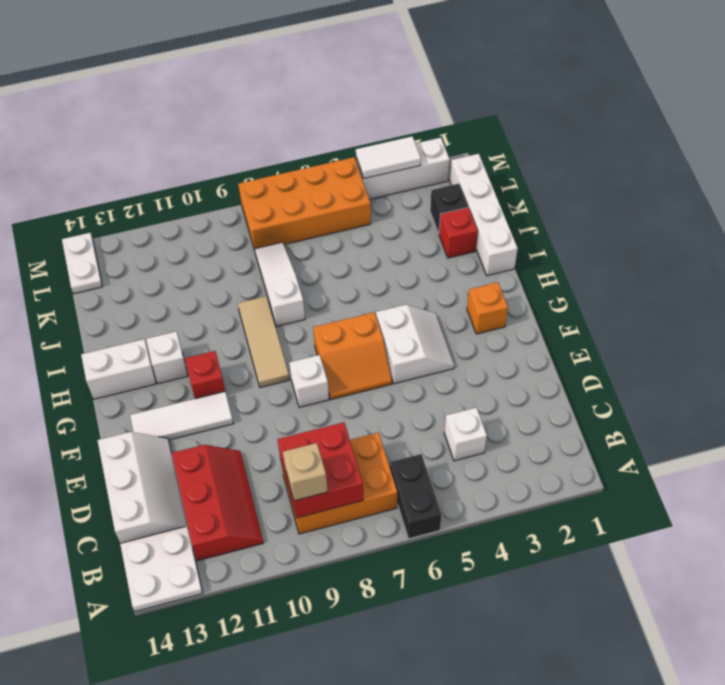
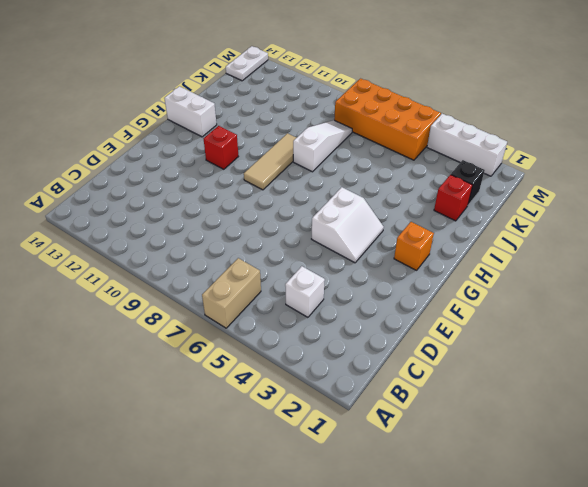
tan brick A6:B6 level 1 -> black brick A6:B6 level 1
none -> white plate A13:B14 level 1
none -> orange brick B7:C9 level 1
none -> red slope B11:D12 level 1 top 12

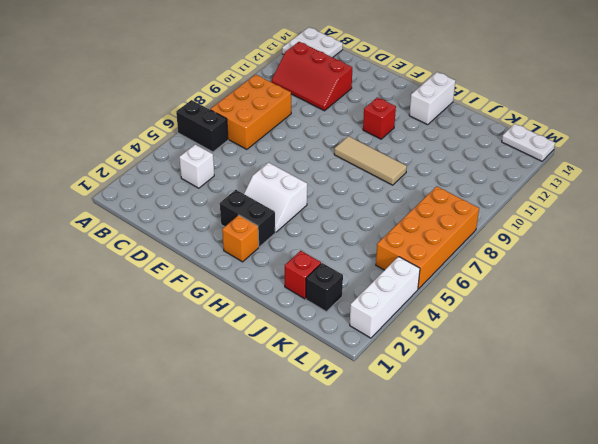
black brick F3:G3 level 1 -> none
none -> white slope C13:E14 level 1 top 14
none -> orange slope F6:G7 level 1 top G
none -> white brick F8 level 1

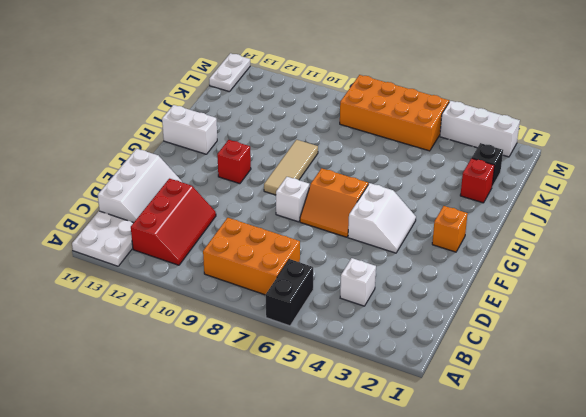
none -> white tile F11:F13 level 1
none -> white brick H12 level 1
none -> white brick I1:L1 level 1

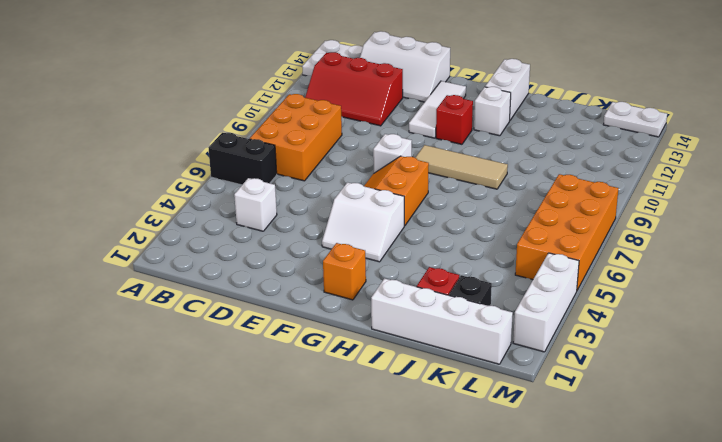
none -> white slope I8:K8 level 1 top I
none -> red brick B8:C9 level 2
none -> white tile M3:M4 level 2

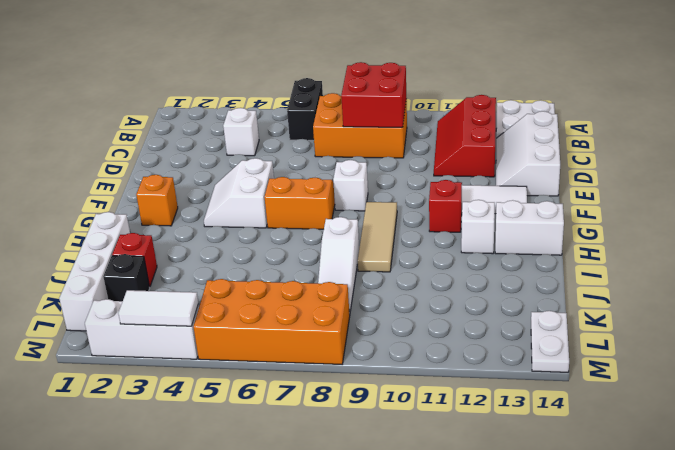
none -> tan brick B9 level 3

